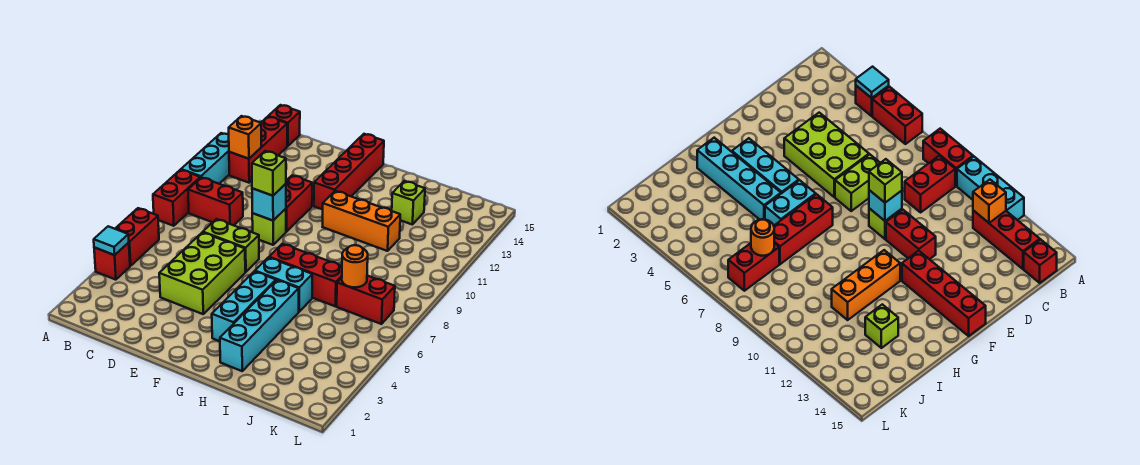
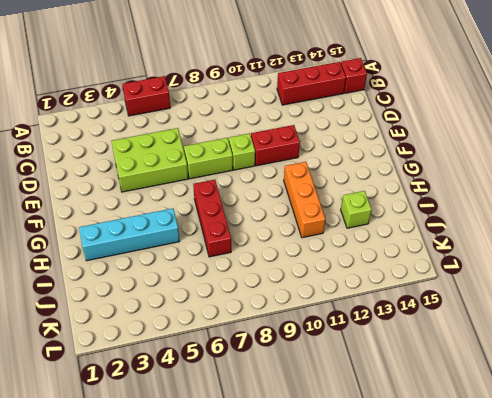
lime brick E7:E8 level 1 -> lime brick D7:E7 level 1
none -> red brick A4 level 1
none -> red brick A8:A9 level 1
none -> cyan brick A10:A12 level 1

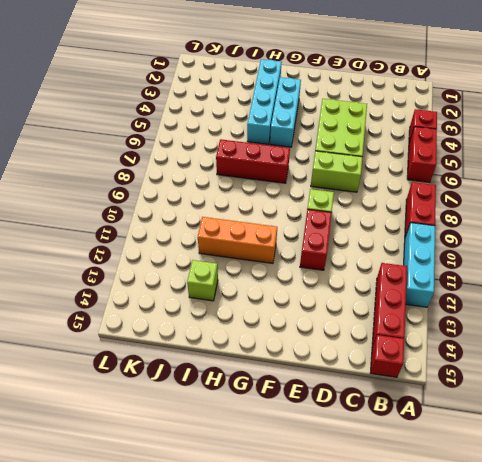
none -> red brick B9:C9 level 1
none -> red brick F12:F15 level 1
none -> cyan brick G6:H6 level 1

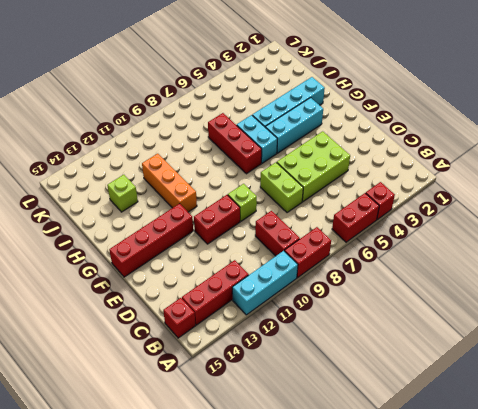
none -> red brick J7:K7 level 1
none -> cyan tile A4 level 2
none -> orange brick B12 level 2

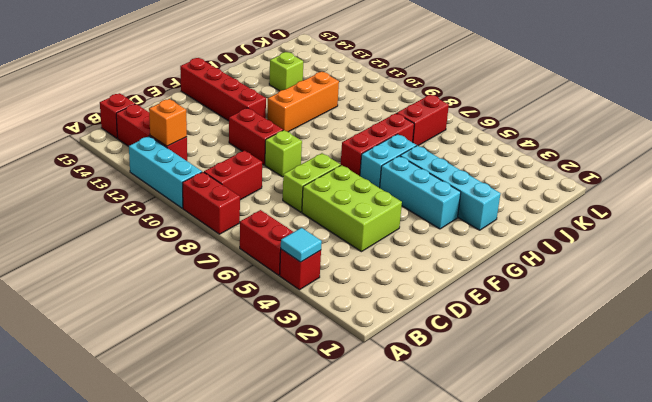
none -> cyan brick E9 level 2
none -> orange round brick J7 level 2
none -> lime brick E9 level 3

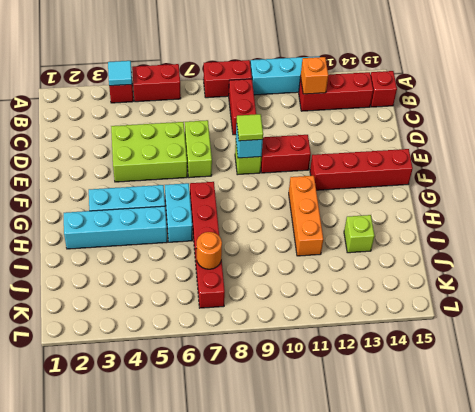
lime tile E9 level 3 -> lime brick E9 level 3

